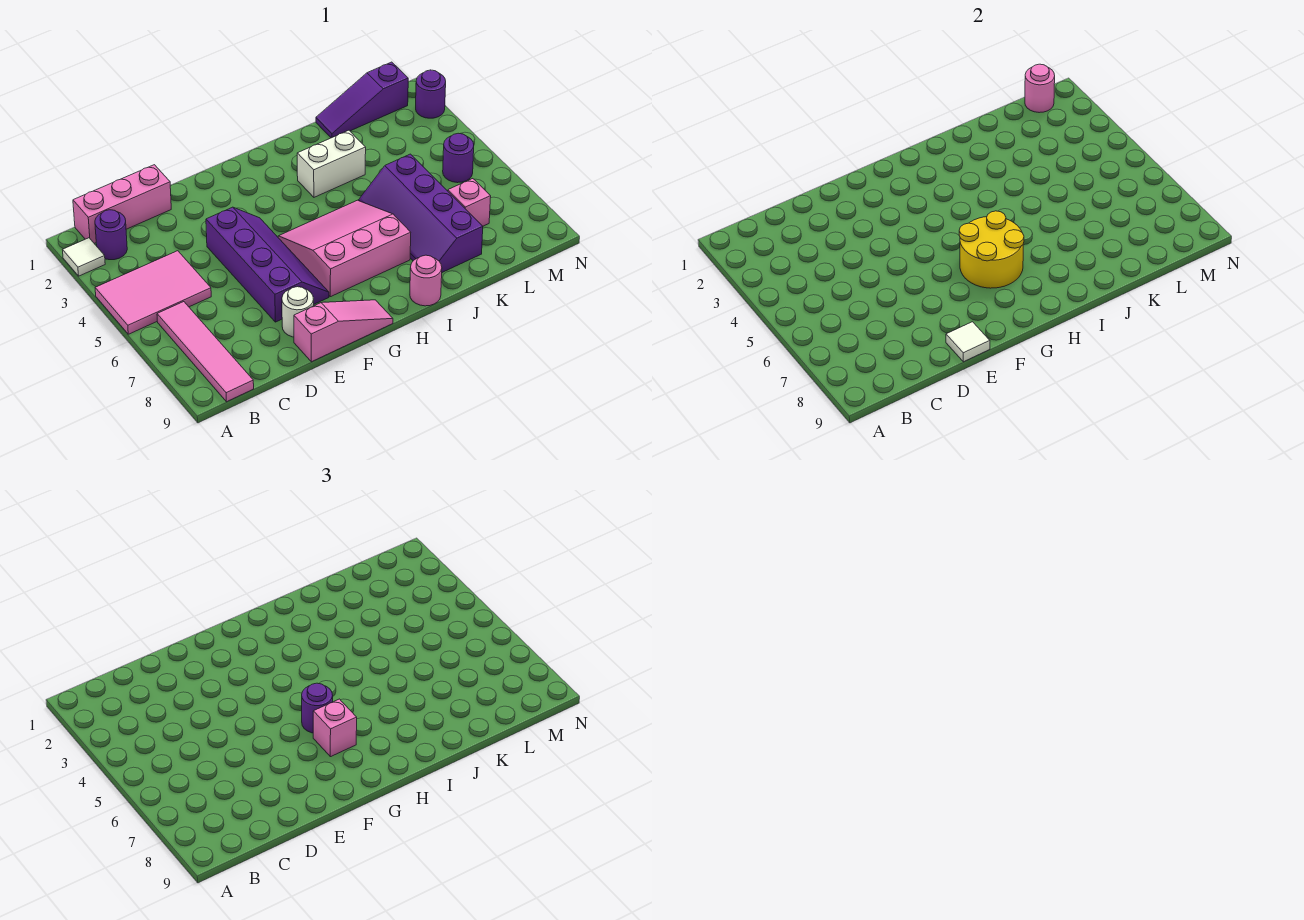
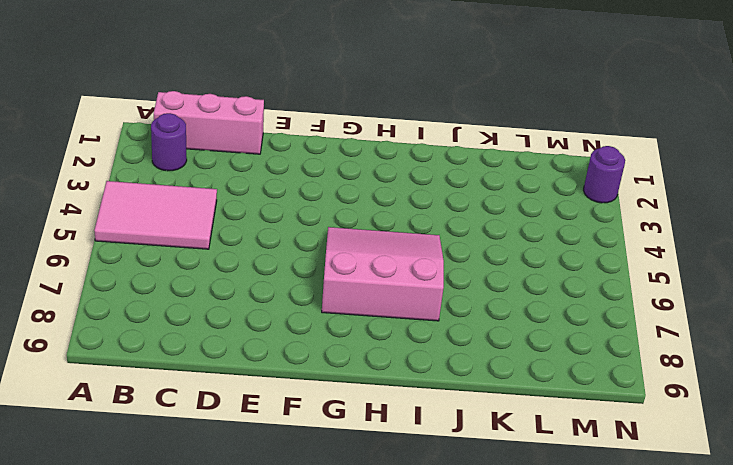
none -> white tile A2 level 1
none -> pink tile B6:B9 level 1
none -> purple slope E4:F7 level 1 top E

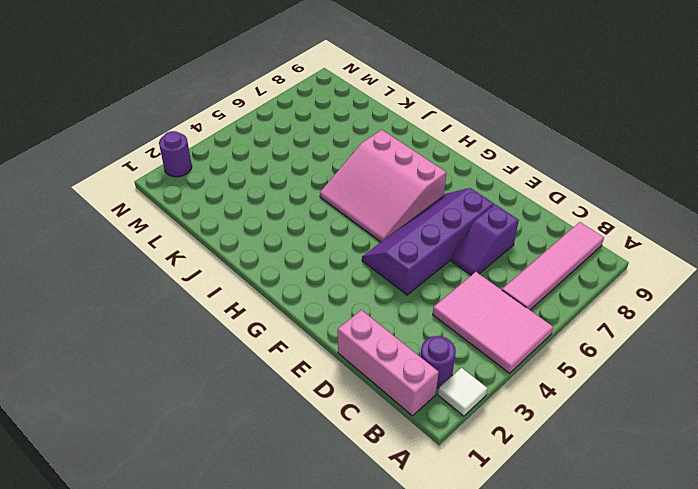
purple slope D6:D7 level 1 top 7 -> none
none -> white round brick E8 level 1
none -> pink slope E9:G9 level 1 top E
none -> white brick I3:J3 level 1

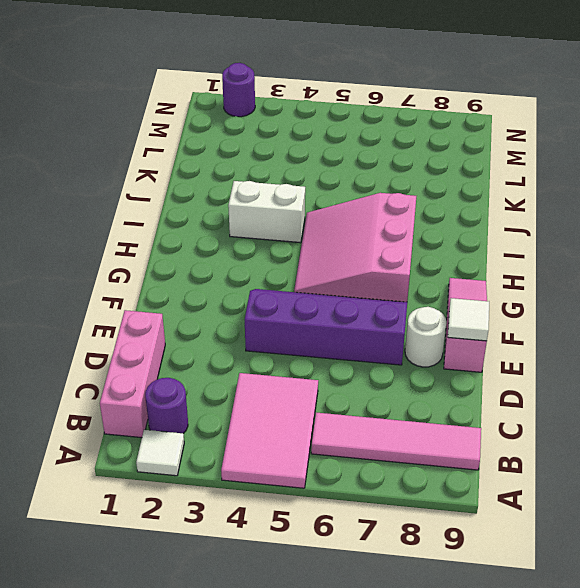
white brick I3:I4 level 1 -> white brick I3:J3 level 1
none -> pink round brick I9 level 1
none -> purple slope J5:K8 level 1 top K
none -> purple slope K1:M1 level 1 top M

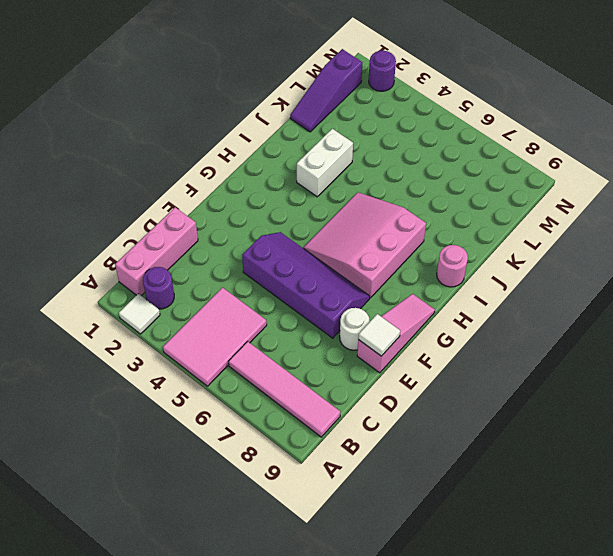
none -> purple slope J5:K8 level 1 top K
none -> pink brick L7 level 1
none -> purple round brick M5 level 1

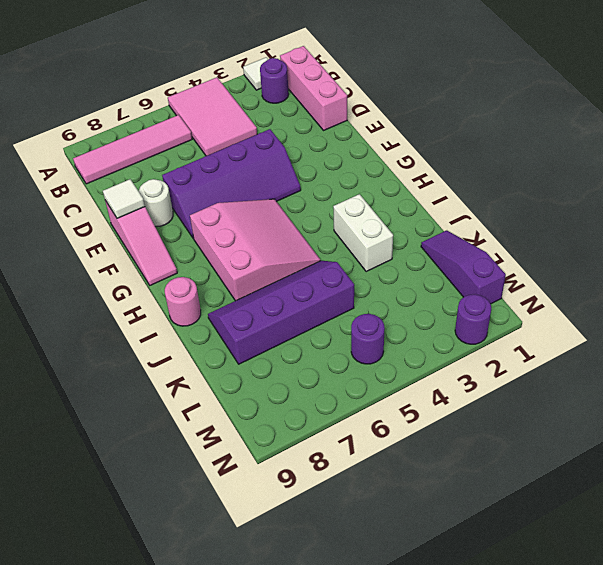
none -> pink brick L7 level 1
none -> yellow round brick G6:H7 level 2
none -> pink round brick M1 level 2

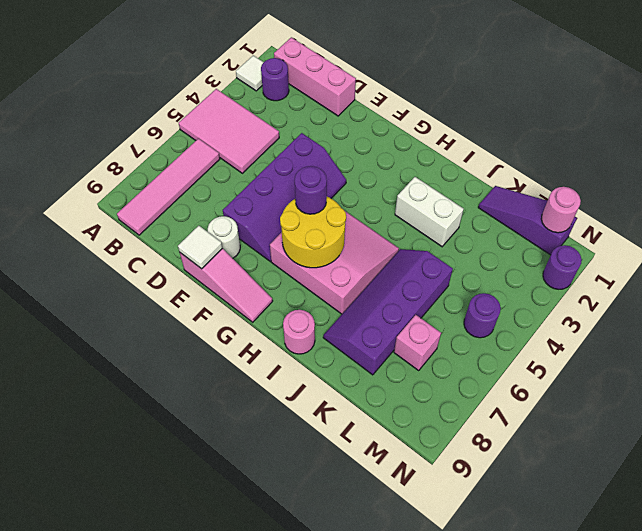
none -> pink brick G7 level 3

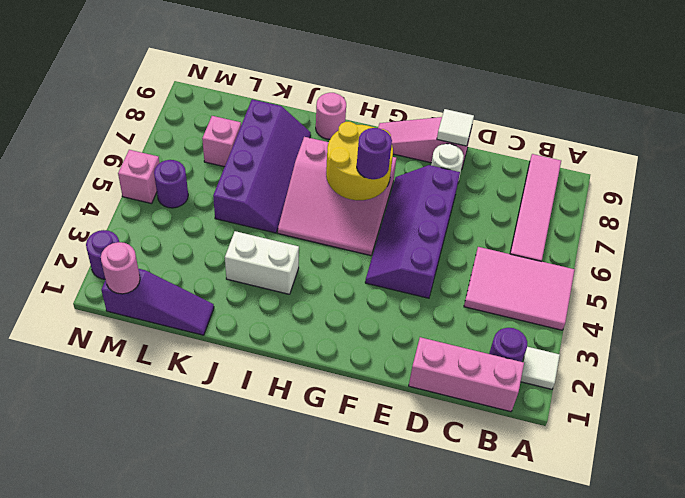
pink brick N5 level 1 -> pink brick G7 level 3

